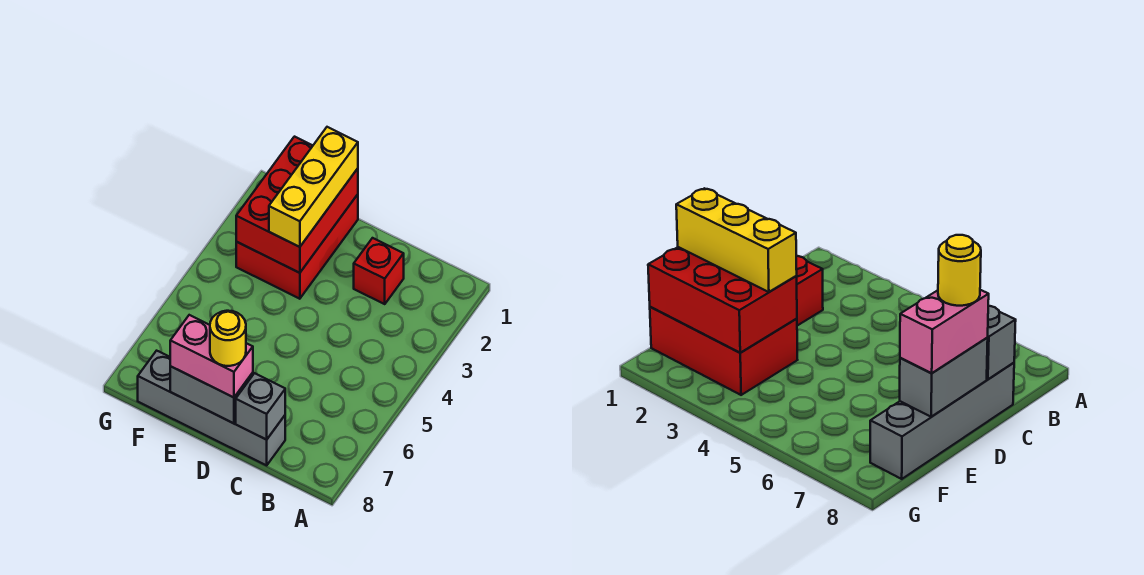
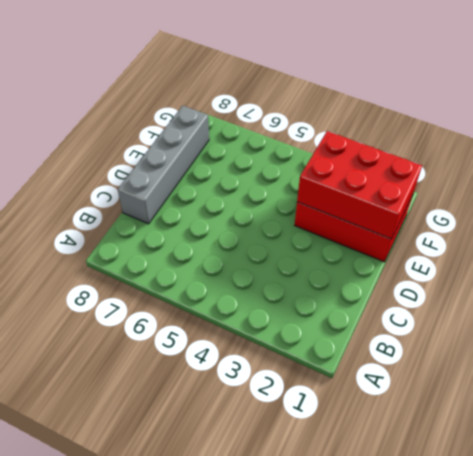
none -> red brick C2 level 1
none -> grey brick C8 level 2

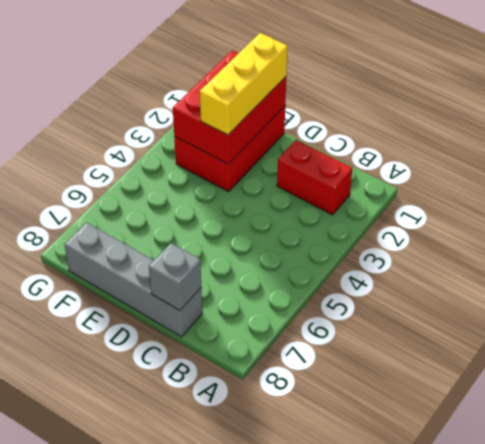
red brick B2:C2 level 1 -> red brick C2 level 1
none -> grey brick D8:E8 level 2
none -> pink brick D8:E8 level 3

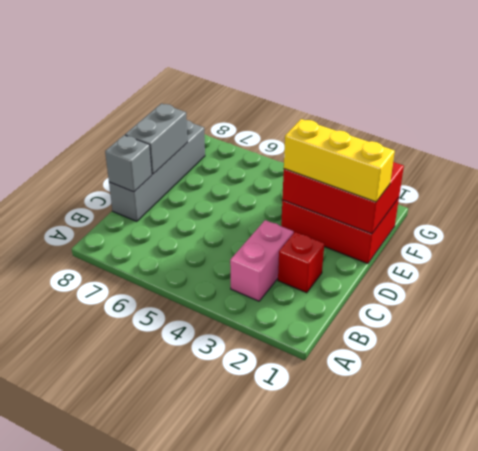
pink brick B3:C3 level 1 -> pink brick D8:E8 level 3
none -> yellow round brick D8 level 4

